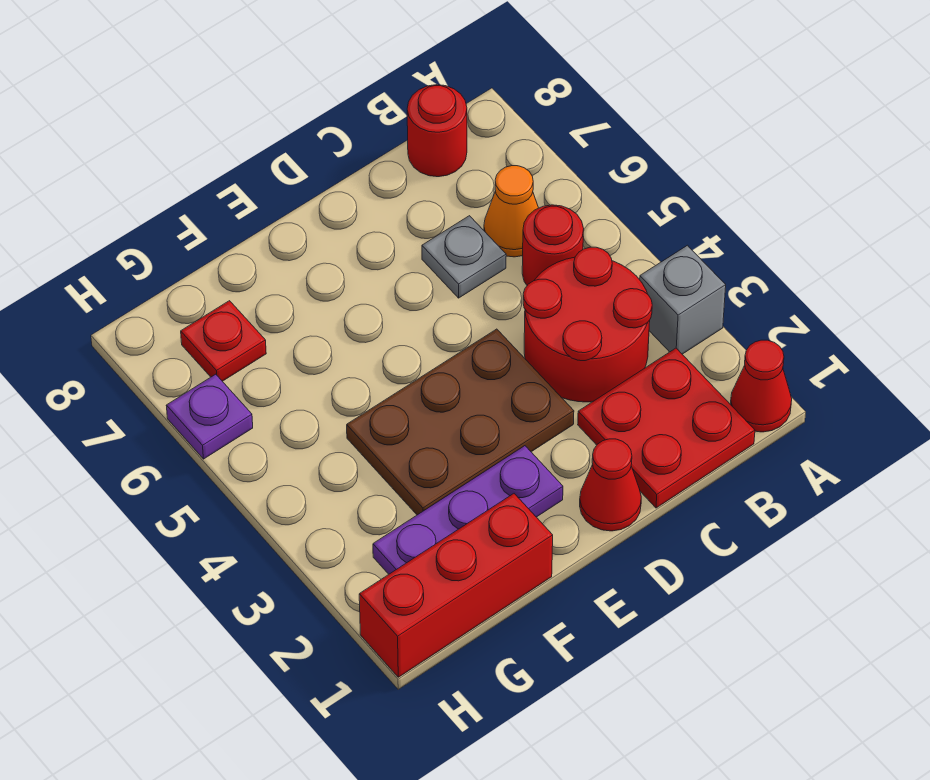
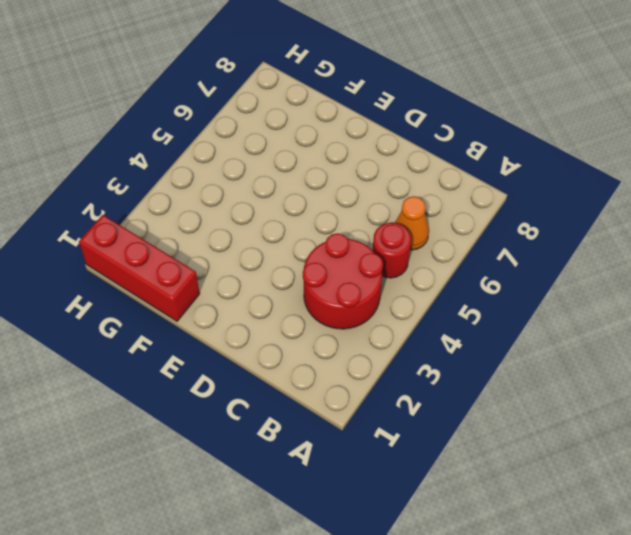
none -> red cone A1 level 1
none -> grey brick A3 level 1
none -> red plate B1:C2 level 1

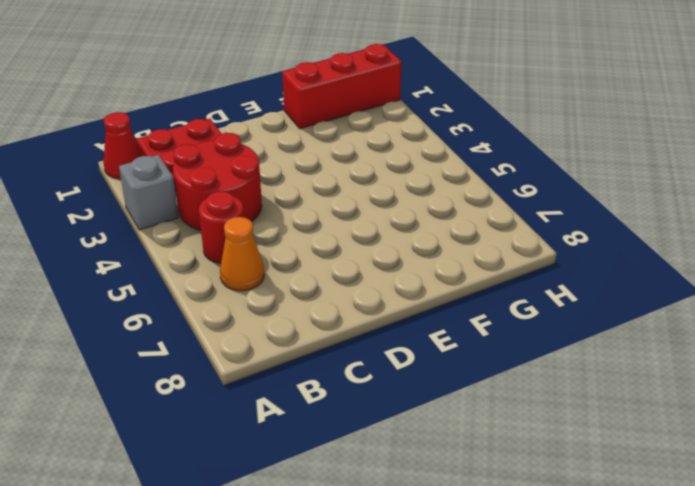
none -> red round brick B8 level 1
none -> grey plate C6 level 1
none -> red cone D1 level 1

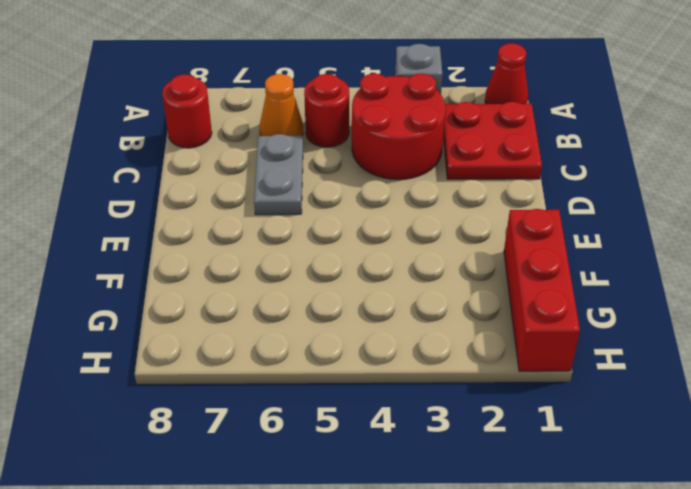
grey plate C6:D6 level 1 -> grey plate C6 level 1
none -> red cone D1 level 1
none -> brown plate D3:F4 level 1
none -> purple plate E2:G2 level 1

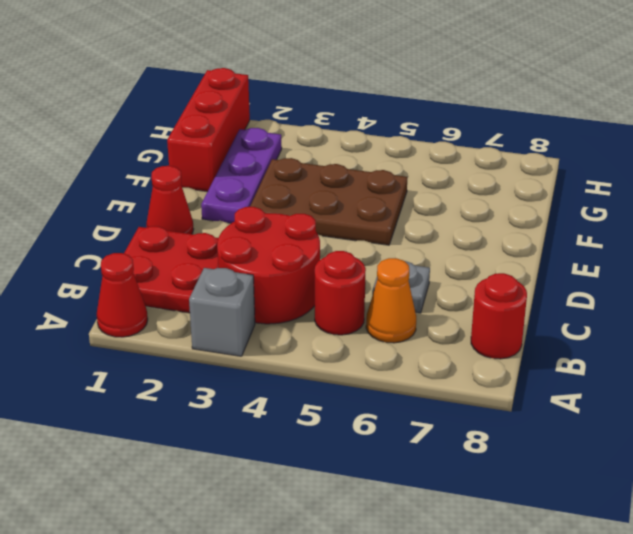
brown plate E3:F5 level 1 -> brown plate D3:F4 level 1
none -> red plate G7 level 1
none -> purple plate H6 level 1

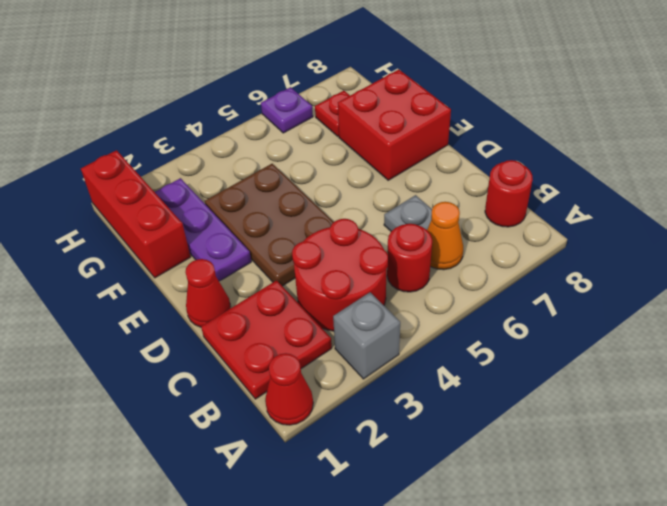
red brick E7:F8 level 1 -> none

